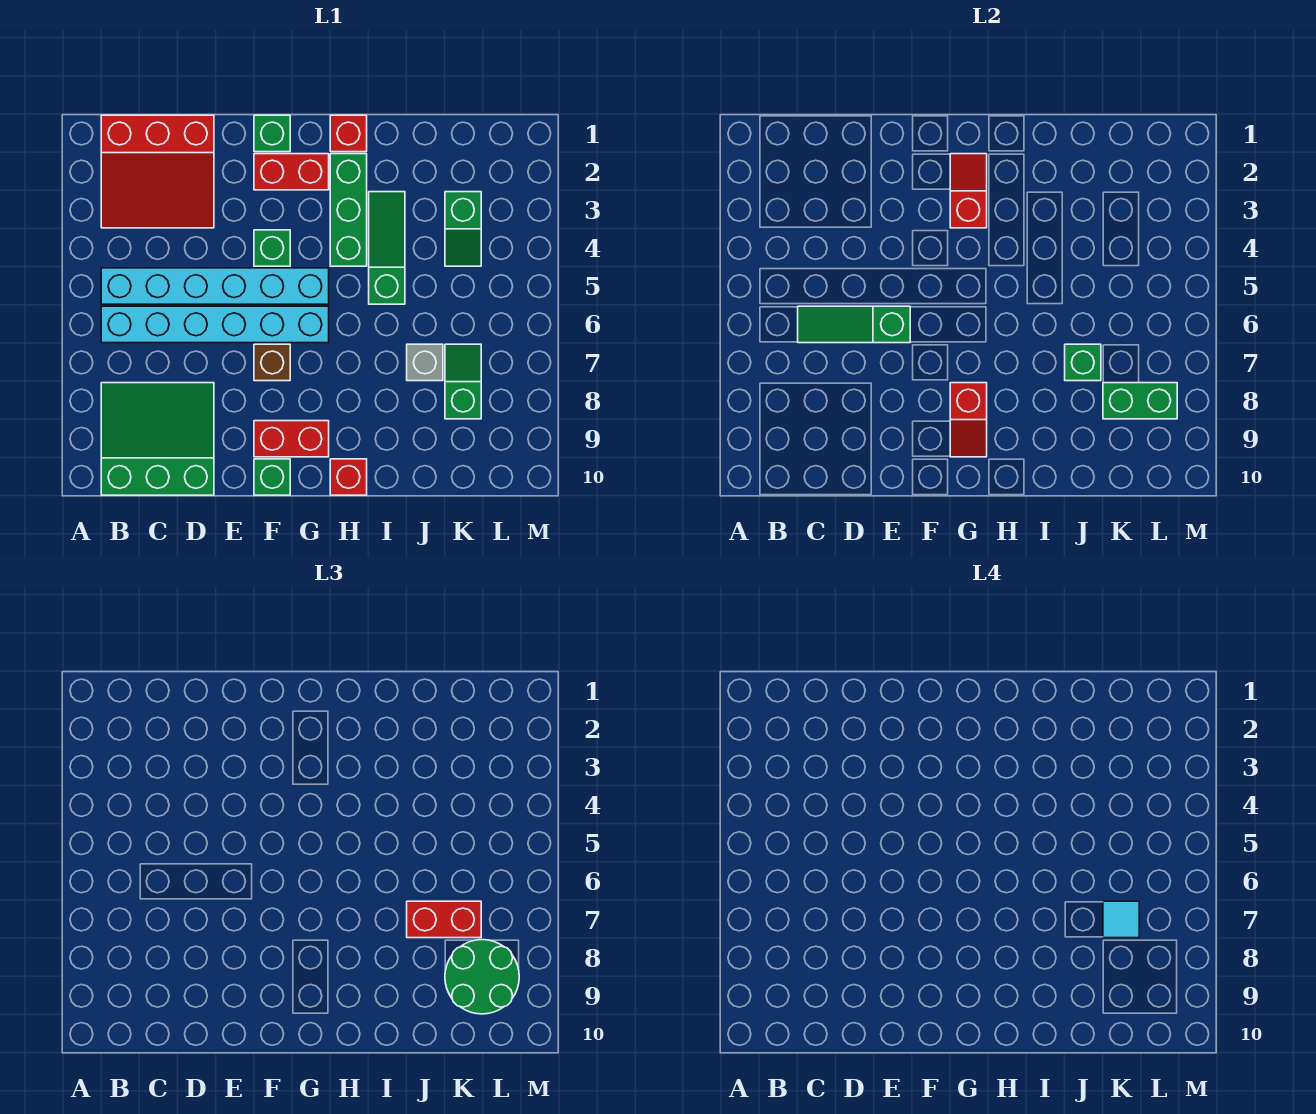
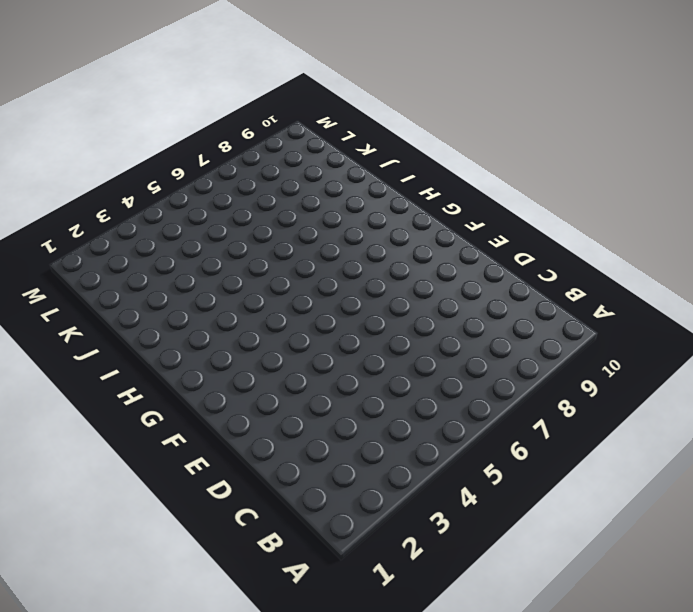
none -> red slope B1:D3 level 1 top 1
none -> cyan brick B5:G5 level 1
none -> cyan brick B6:G6 level 1

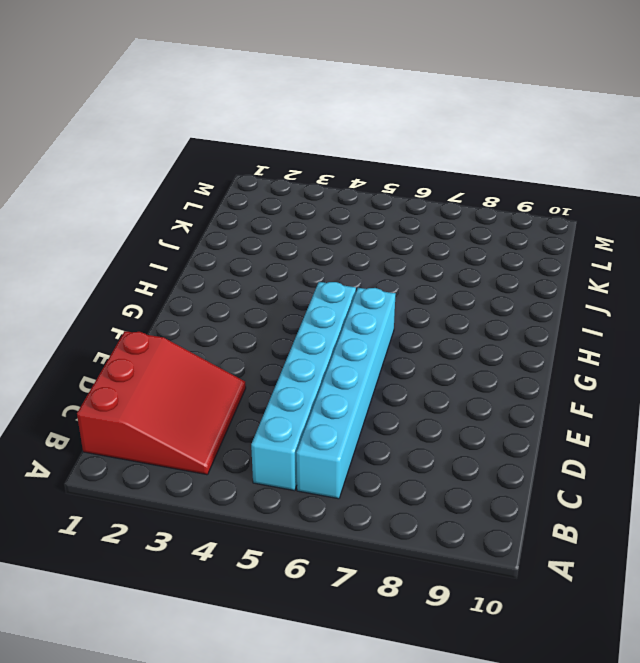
none -> green slope B8:D10 level 1 top 10
none -> green brick F1 level 1
none -> red brick F2:G2 level 1

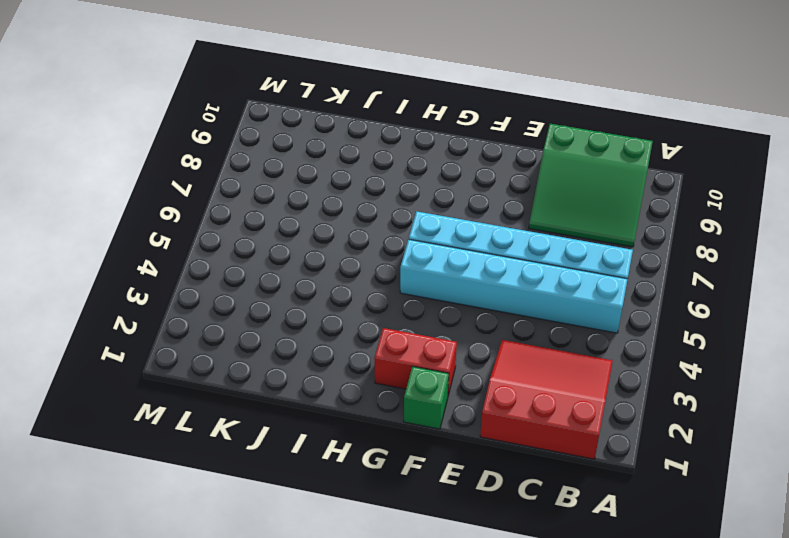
none -> green brick F4 level 1
none -> brown brick F7 level 1
none -> red brick F9:G9 level 1

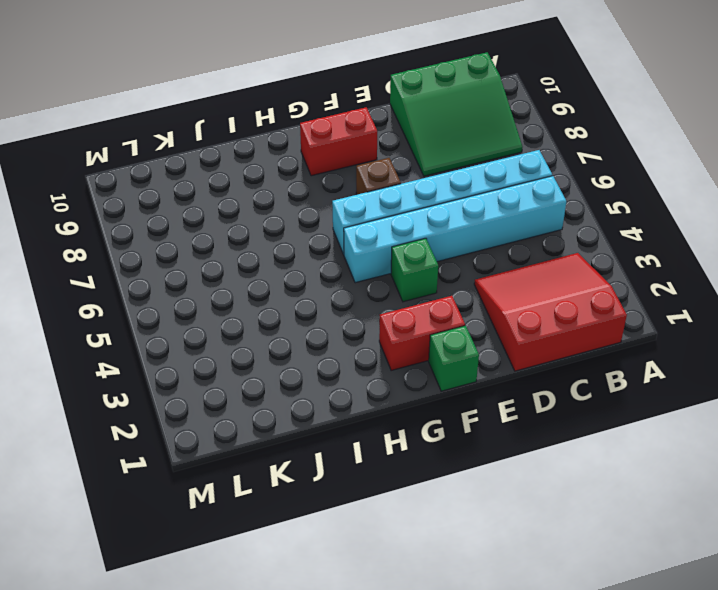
none -> green brick F10 level 1
none -> red brick H1 level 1
none -> green brick H2:H4 level 1

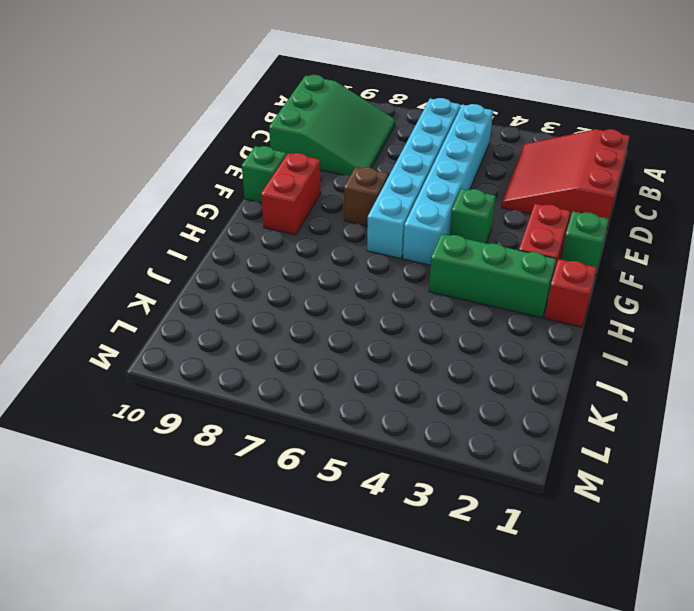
none -> red brick H10 level 1
none -> green slope I3:I5 level 1 top 5
none -> grey brick J7 level 1

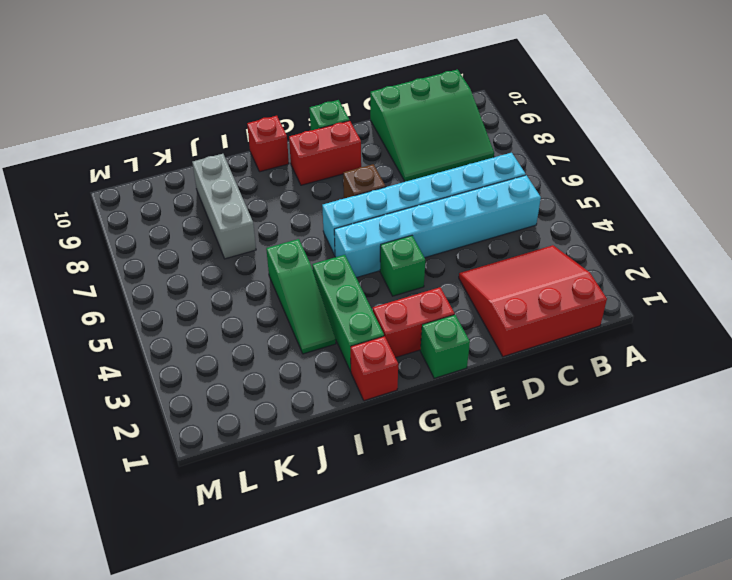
grey brick J7:J9 level 1 -> grey brick J7 level 1
none -> green slope K3:K4 level 1 top 3
none -> green slope K7:K8 level 1 top 8
none -> green slope C6:E6 level 2 top E

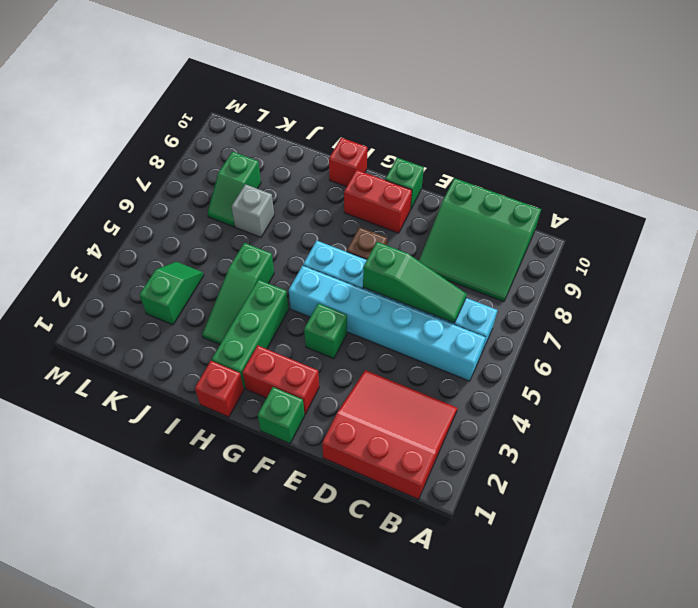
none -> red slope G2:G3 level 2 top 3
none -> red slope G8:G9 level 2 top 8
none -> green brick J7 level 2

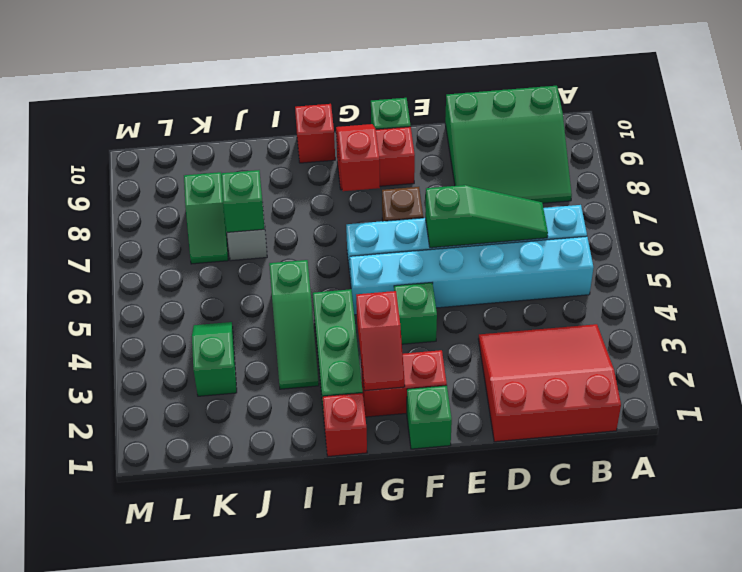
none -> green brick K8:L8 level 2
none -> red brick J7:K7 level 3
none -> green round brick K8:L9 level 3

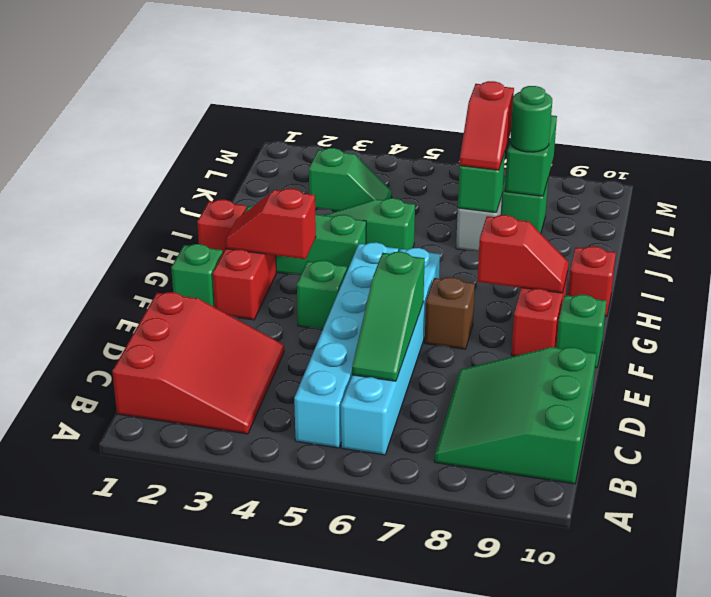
red slope J7:K7 level 3 top K -> red brick J7:K7 level 3
green round brick K8 level 3 -> green round brick K8:L9 level 3
none -> cyan tile K7 level 4

